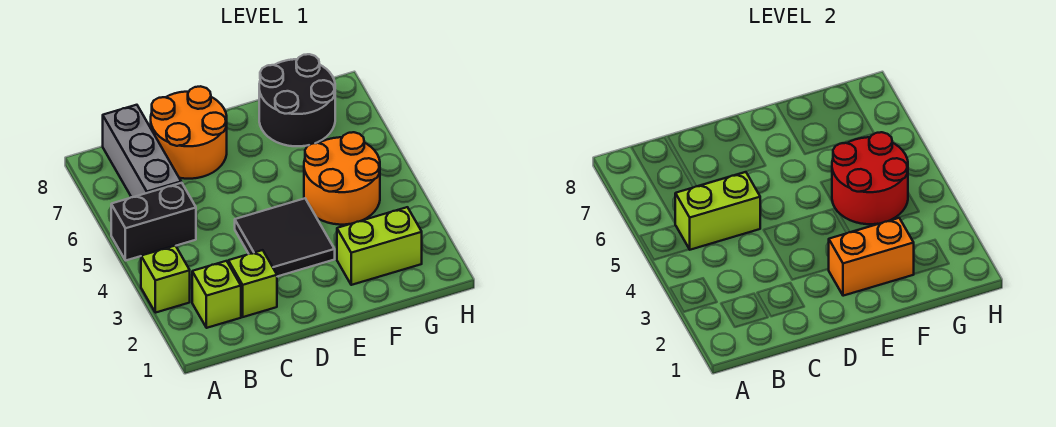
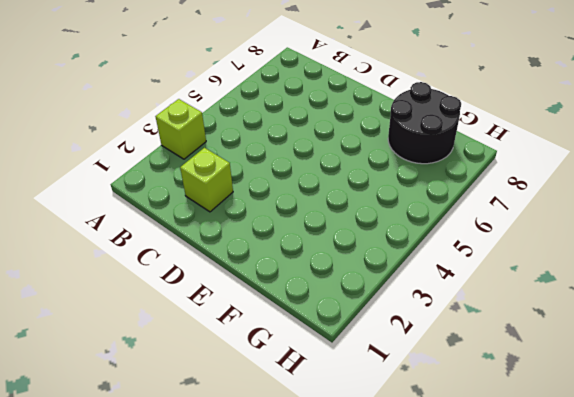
none -> black brick A5:B5 level 1
none -> lime brick B2 level 1
none -> grey brick B6:B8 level 1

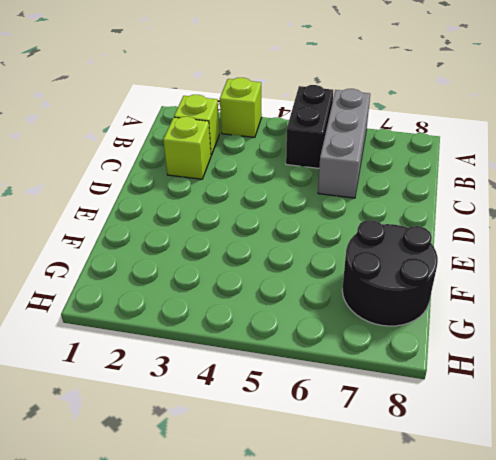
grey brick A6:C6 level 1 -> grey brick B6:B8 level 1
none -> orange round brick C7:D8 level 1
none -> black tile D3:E4 level 1
none -> lime brick F2:G2 level 1

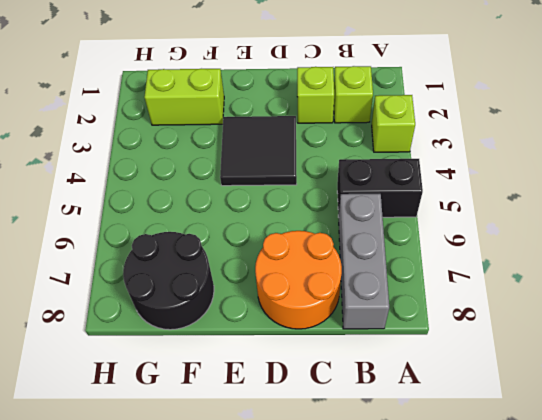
none -> orange round brick F4:G5 level 1
none -> lime brick B5:C5 level 2
none -> orange brick E2:F2 level 2

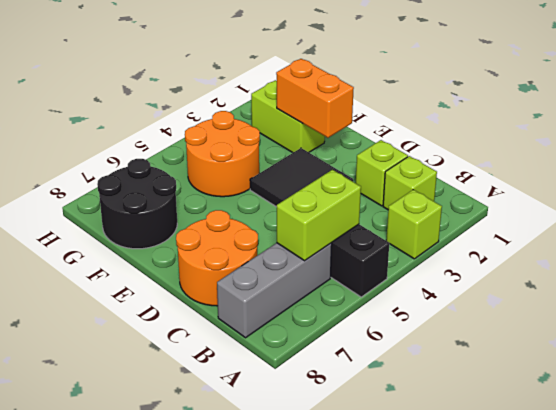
lime brick B5:B6 level 2 -> lime brick B5:C5 level 2
none -> red round brick F4:G5 level 2

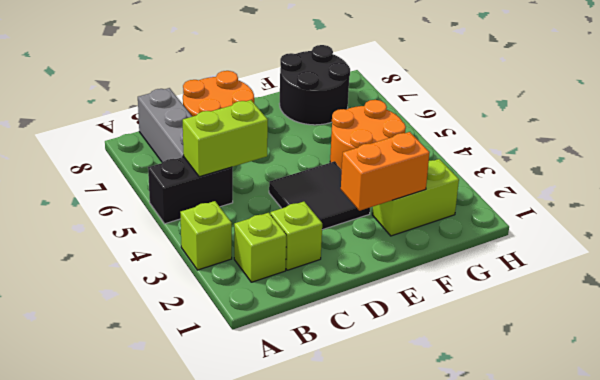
none -> red round brick F4:G5 level 2

